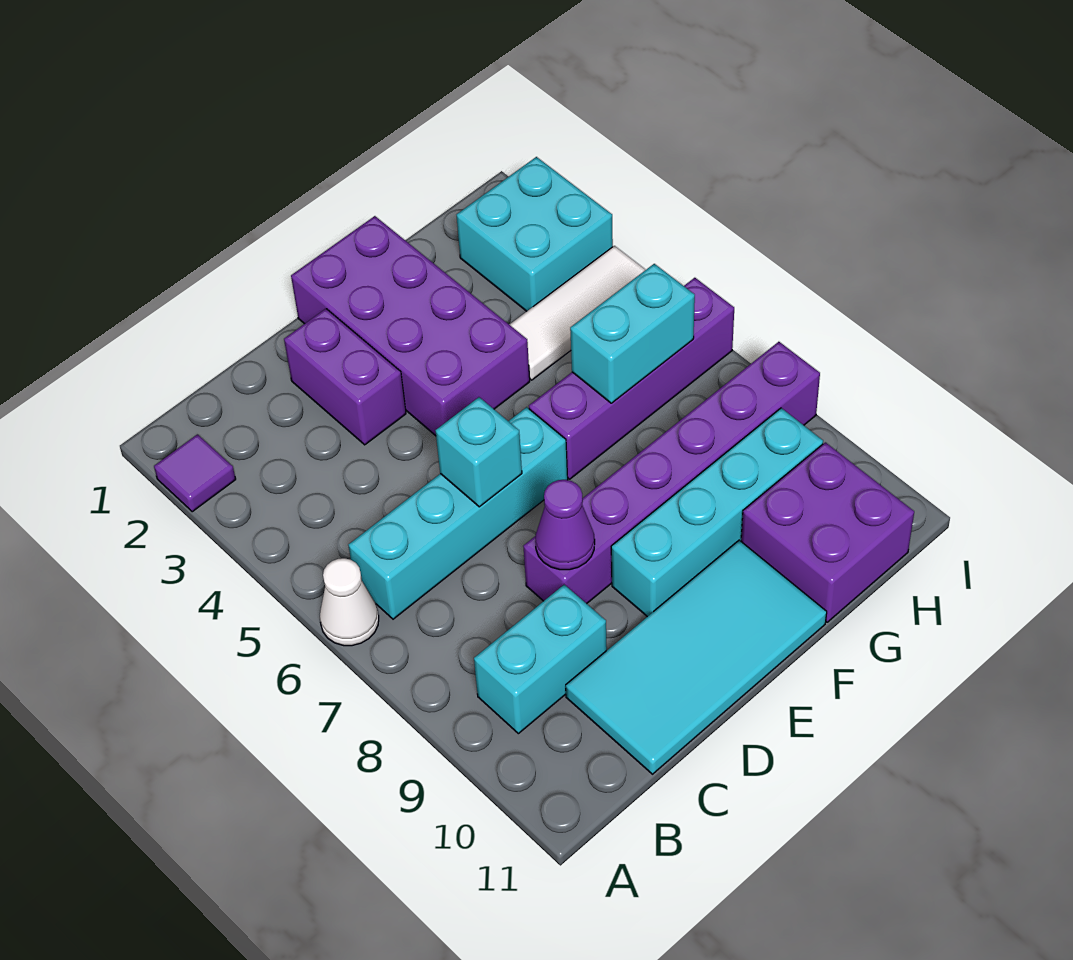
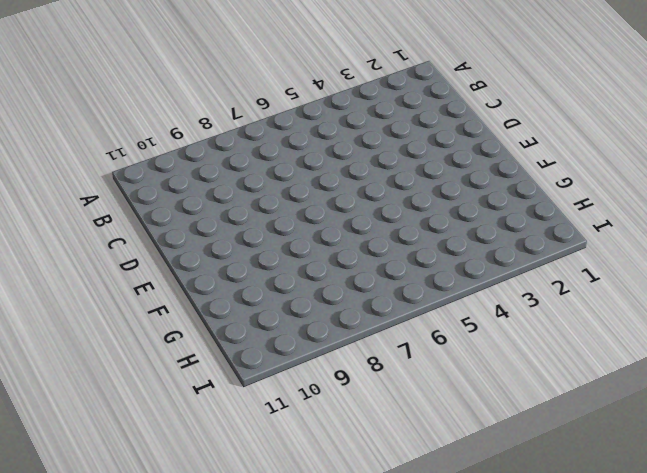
none -> purple tile A2 level 1
none -> white cone A6 level 1
none -> cyan brick B6:E6 level 1

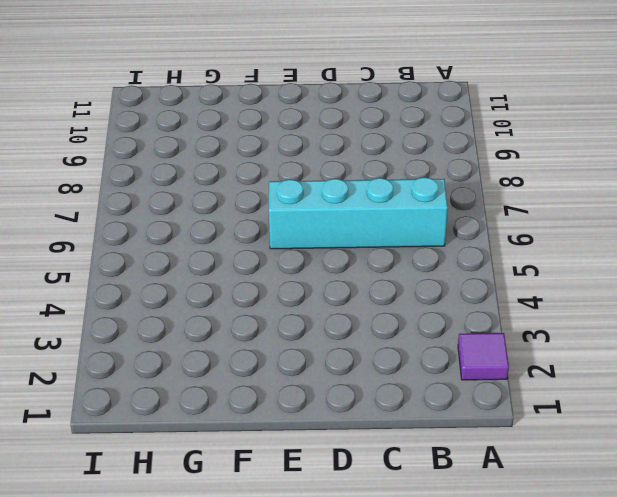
none -> white cone A6 level 1
none -> cyan brick B9:C9 level 1
none -> cyan tile C10:F11 level 1

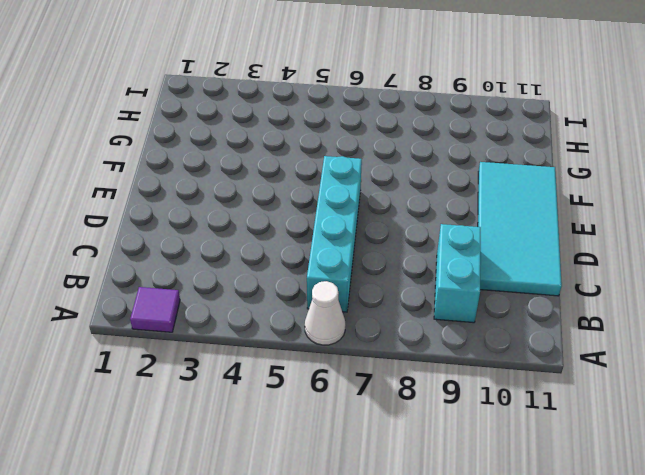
none -> purple brick D2:D3 level 1
none -> purple brick D8:I8 level 1
none -> purple brick E1:F4 level 1

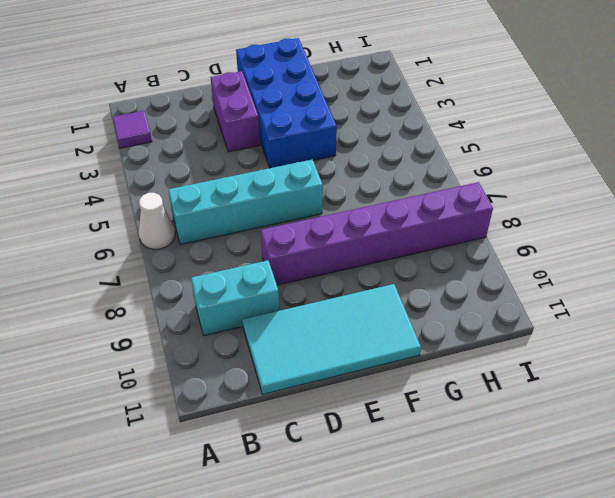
blue brick E1:F4 level 1 -> purple brick E1:F4 level 1
none -> cyan brick E9:H9 level 1
none -> purple brick F6:I6 level 1
none -> white tile G4:I4 level 1

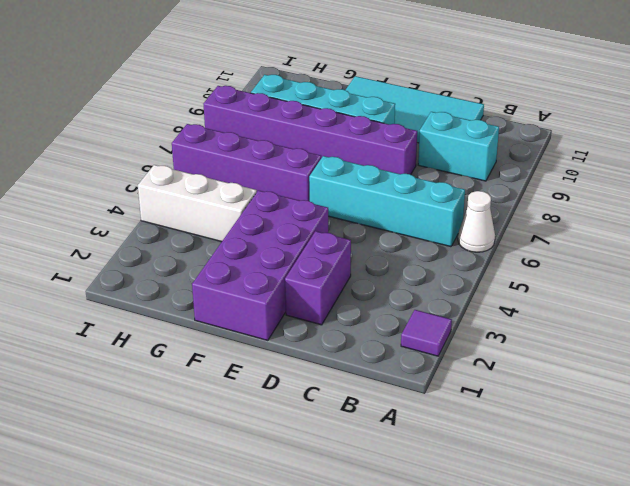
white brick G4:I4 level 1 -> white tile G4:I4 level 1
none -> purple brick G10:H11 level 1
none -> cyan brick H2:I3 level 1
none -> cyan brick D6 level 2

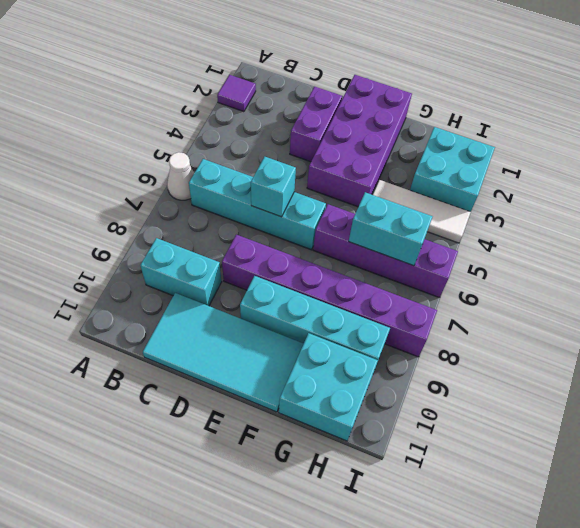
cyan brick G10:H11 level 1 -> purple brick G10:H11 level 1
none -> purple cone D8 level 2

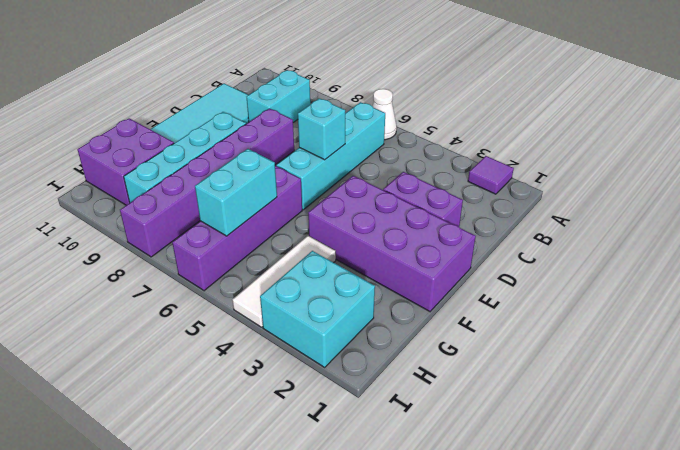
none -> purple cone D8 level 2

